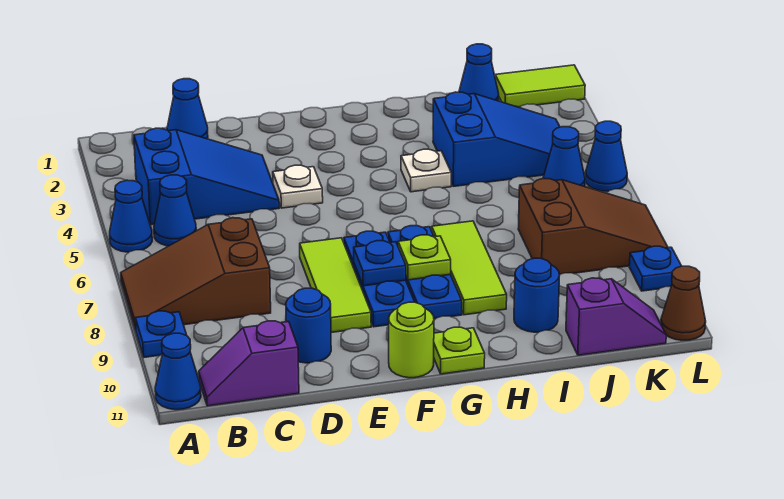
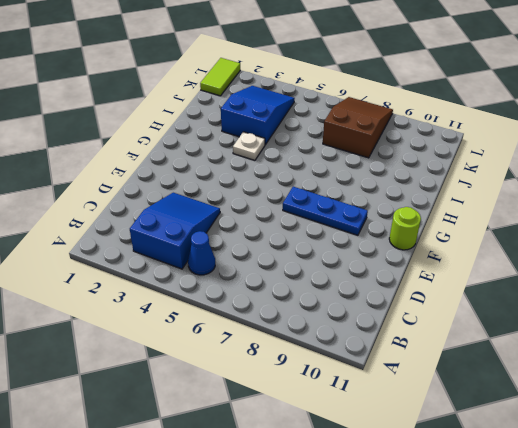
none -> blue cone A5 level 1
none -> brown slope A7:C8 level 1 top C
none -> blue plate A9 level 1

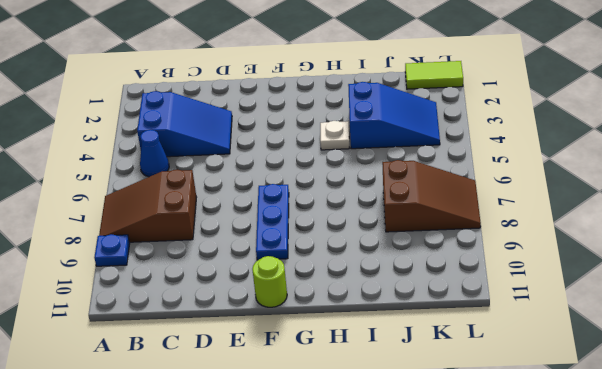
none -> blue cone A5 level 1
none -> blue cone A11 level 1
none -> purple slope B11:C11 level 1 top C

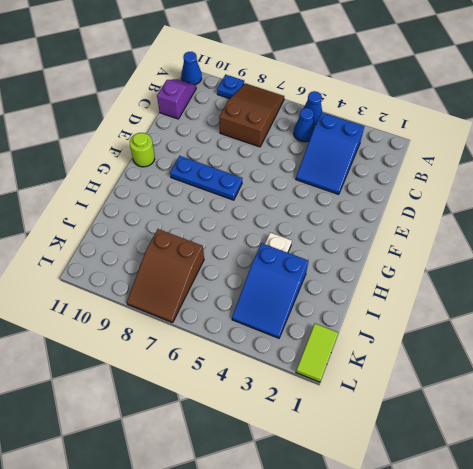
none -> blue cone C1 level 1
none -> blue round brick D10 level 1
none -> white plate E4 level 1

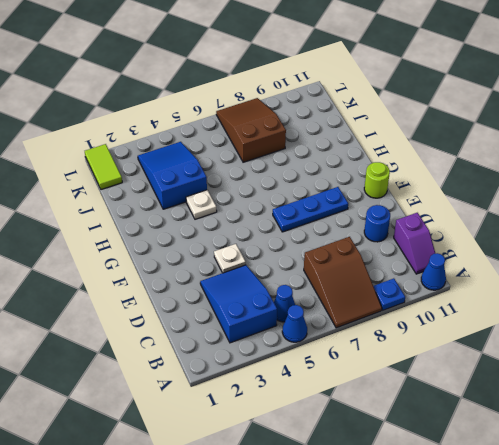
none -> blue cone C1 level 1
none -> lime tile E7:E9 level 1
none -> blue plate G7:G9 level 1

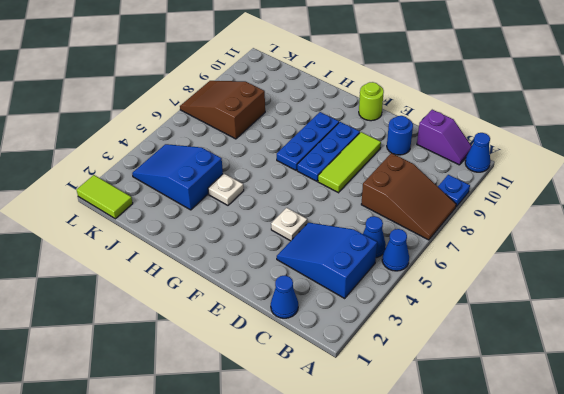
none -> lime plate G11 level 1
none -> lime tile H7:H9 level 1
none -> blue round brick I10 level 1

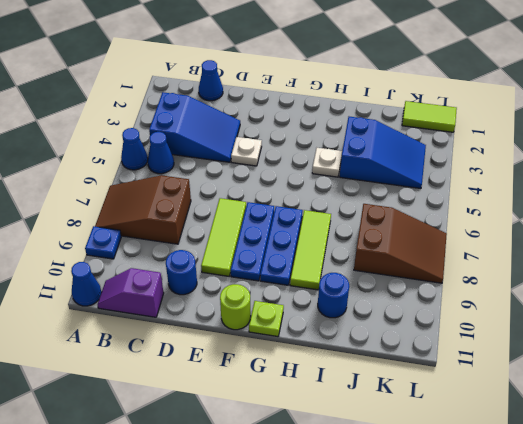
none -> blue cone J1 level 1
none -> purple slope J11:K11 level 1 top J
none -> blue cone K5 level 1

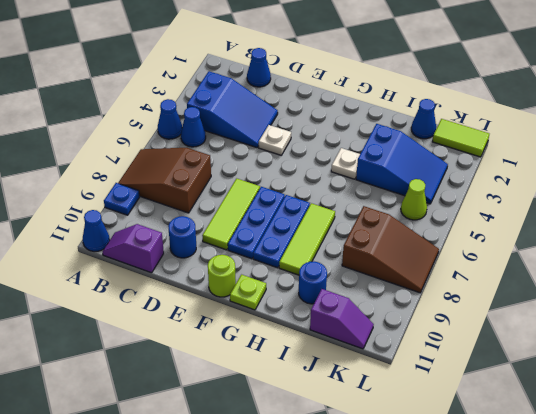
lime cone K5 level 1 -> blue cone K5 level 1
none -> blue cone L5 level 1
none -> blue plate L9 level 1
none -> brown cone L11 level 1

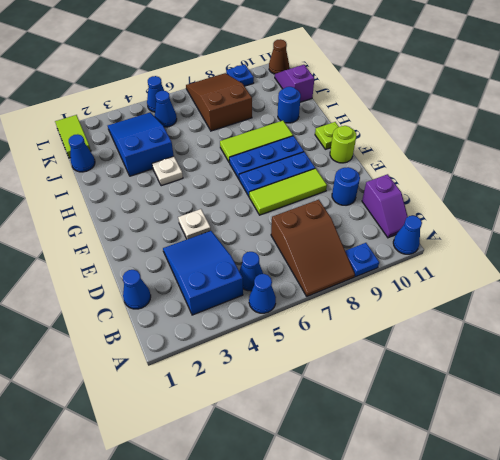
none -> blue plate F8 level 2
none -> lime plate G8 level 2

